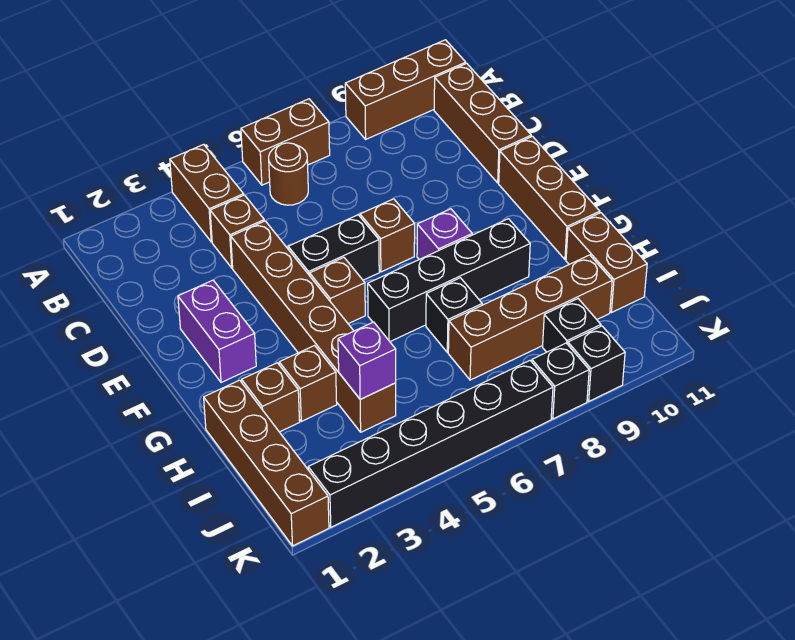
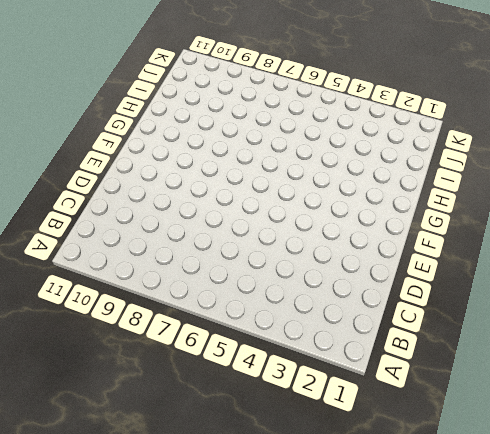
none -> brown brick A4:B4 level 1
none -> brown brick A6:A7 level 1
none -> brown brick A9:A11 level 1

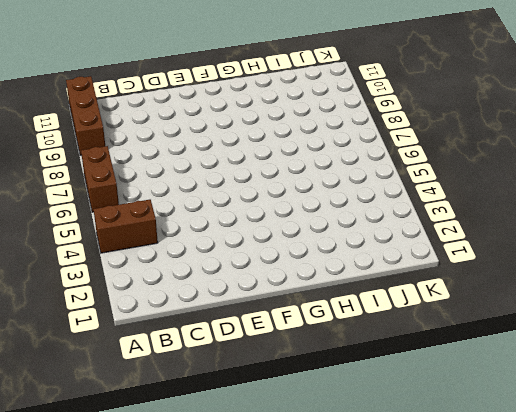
none -> brown round brick B6 level 1
none -> brown brick B11:D11 level 1
none -> brown brick C4 level 1

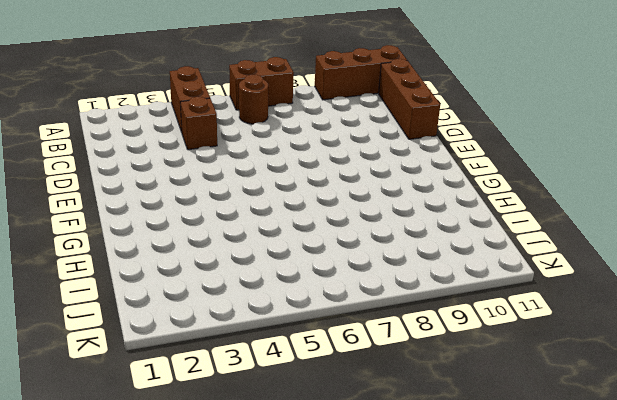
none -> brown brick D4:I4 level 1
none -> purple brick E2:F2 level 1
none -> black brick E5:E6 level 1

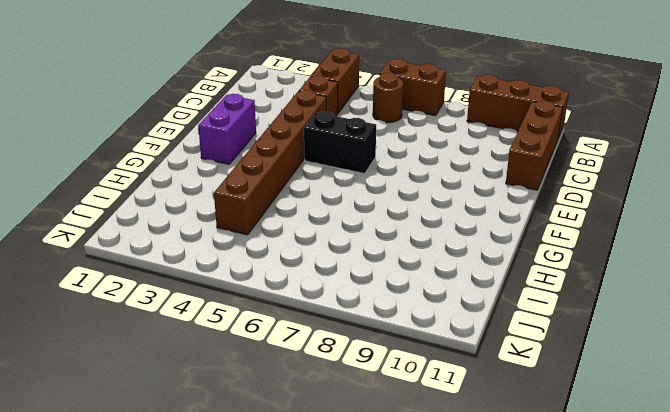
none -> brown brick E7 level 1
none -> brown brick E11:G11 level 1
none -> brown brick F5 level 1

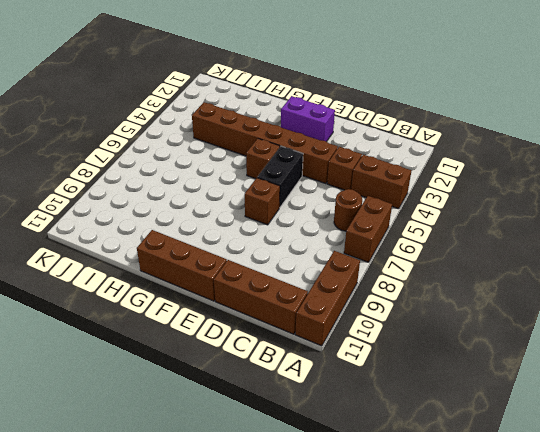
none -> purple brick F8 level 1
none -> black brick G6:G9 level 1
none -> brown brick H1:K1 level 1

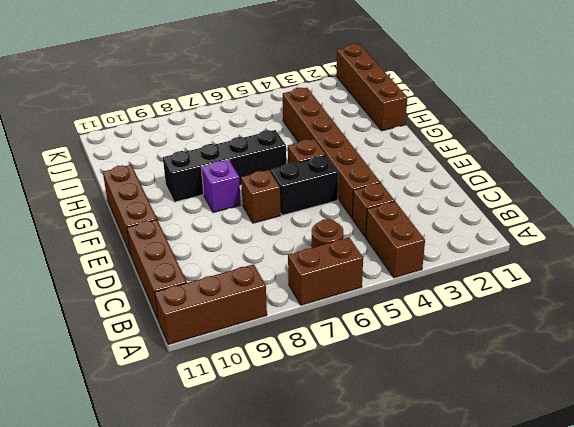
none -> purple brick E2:F2 level 1
none -> brown brick H2 level 1
none -> brown brick H3 level 1

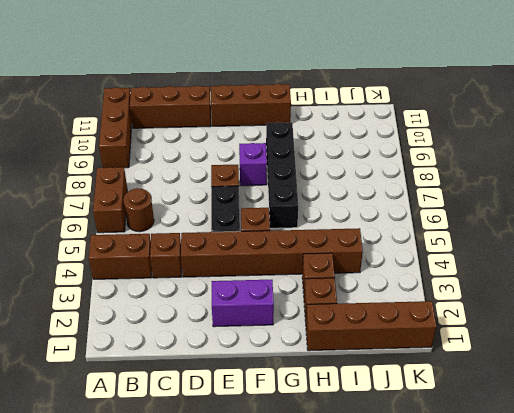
none -> black brick H7 level 1
none -> brown brick H11:I11 level 1
none -> brown brick I7:I10 level 1

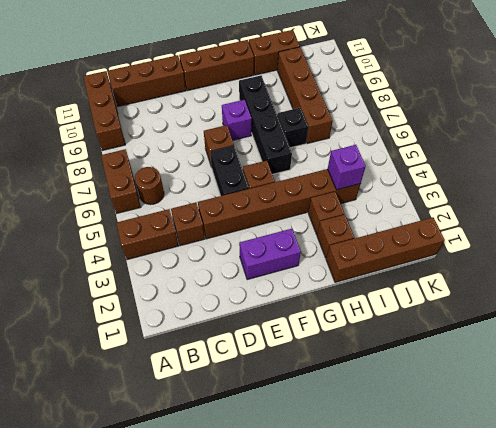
none -> black brick J9 level 1
none -> black brick K2:K7 level 1
none -> black brick K8 level 1

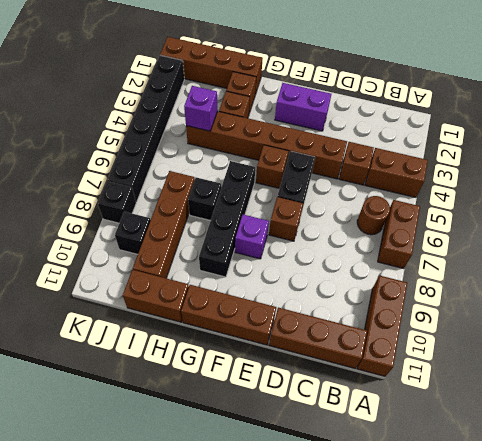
none -> black brick K9 level 1

